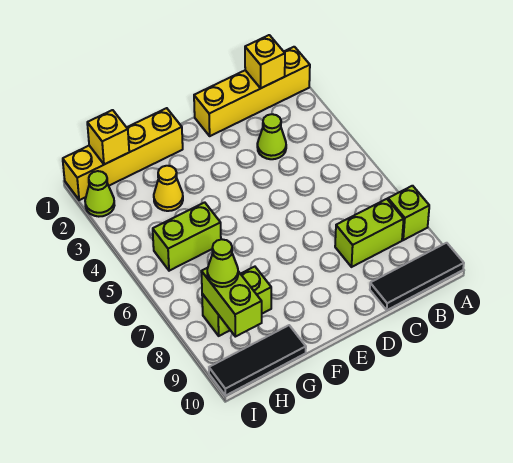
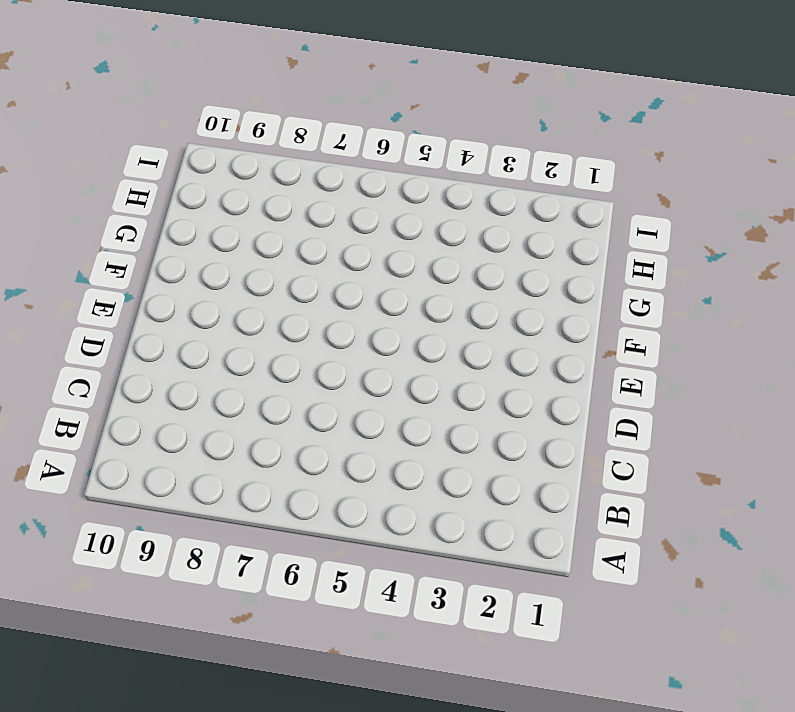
none -> yellow brick A1:D1 level 1
none -> lime brick A8 level 1
none -> black tile A10:C10 level 1

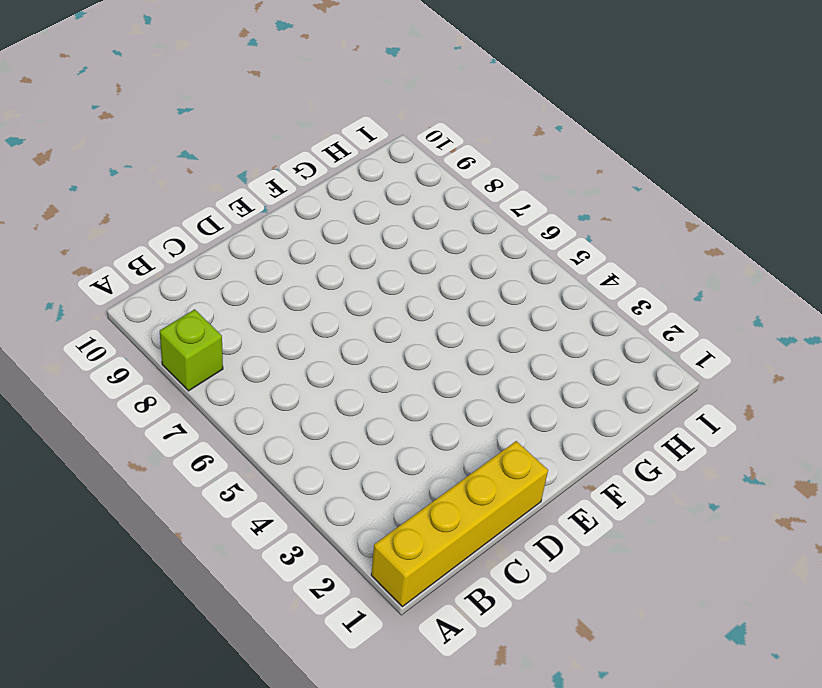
none -> black tile A10:C10 level 1
none -> lime brick B8:C8 level 1
none -> lime cone C3 level 1

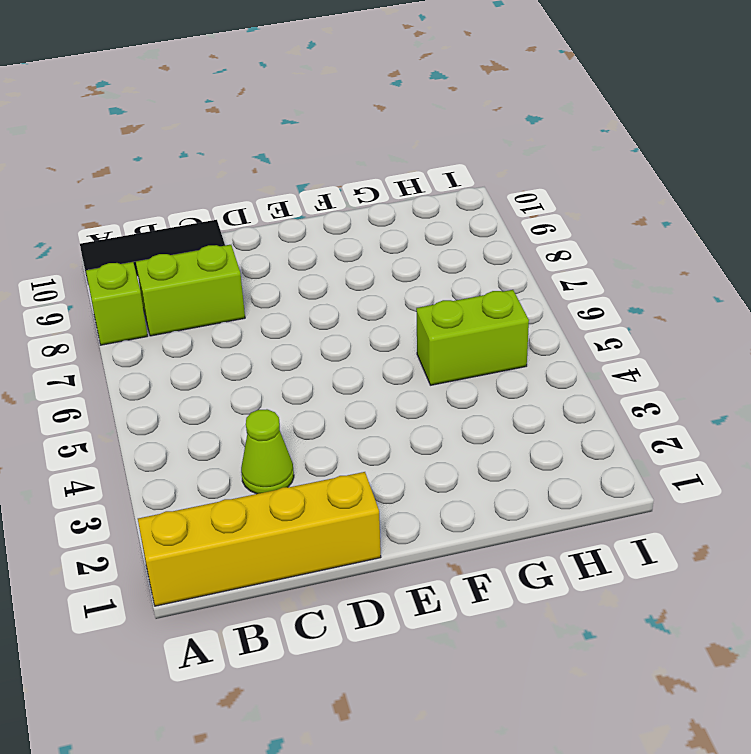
none -> yellow brick F1:I1 level 1
none -> yellow cone G3 level 1
none -> lime brick G8:H8 level 1

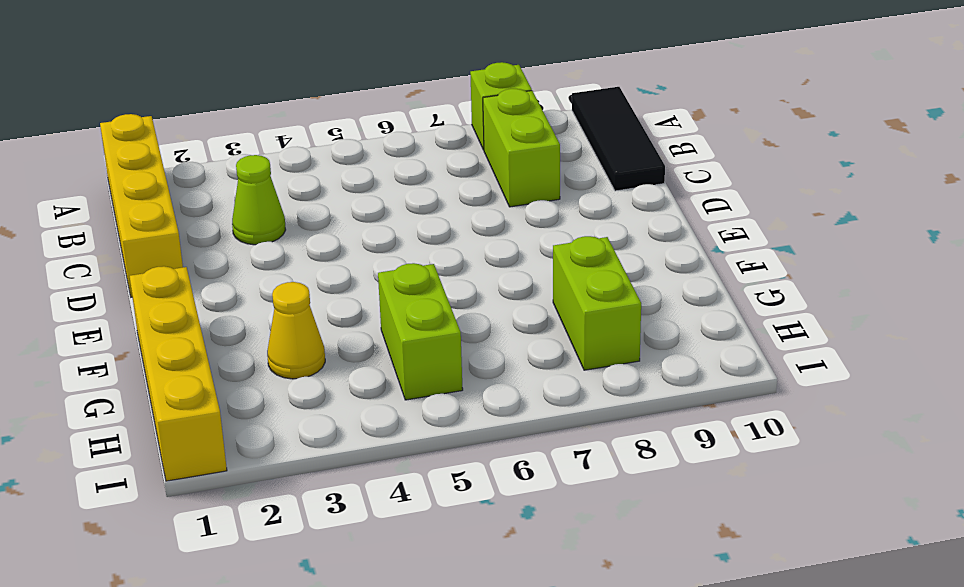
none -> black tile G10:I10 level 1
none -> lime cone I2 level 1
none -> yellow brick B1 level 2

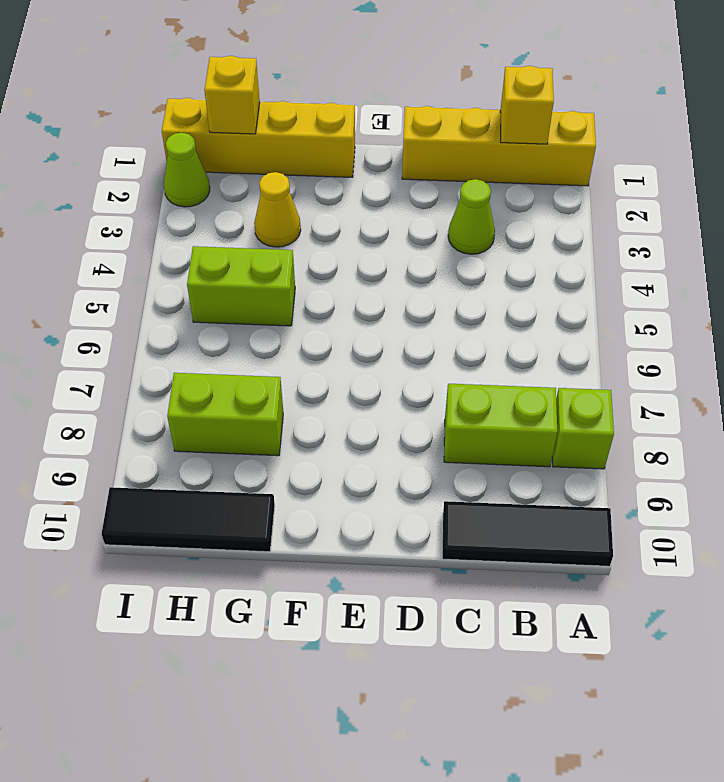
none -> lime brick H8:H9 level 2
none -> lime cone H8 level 3

